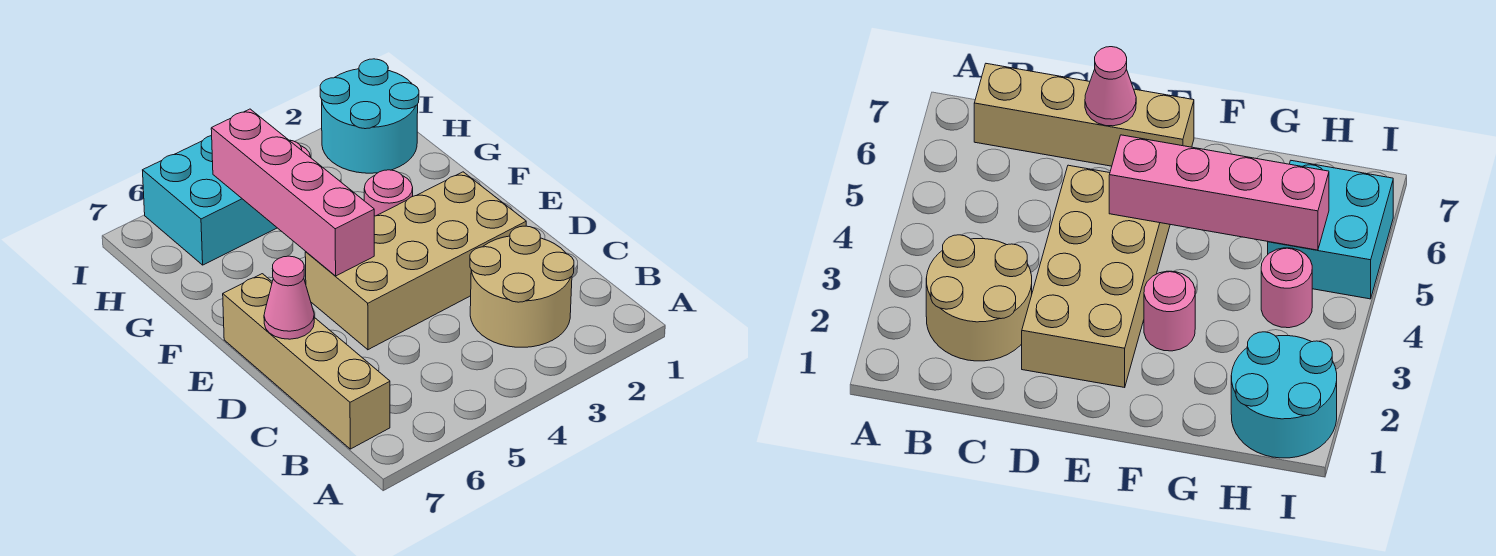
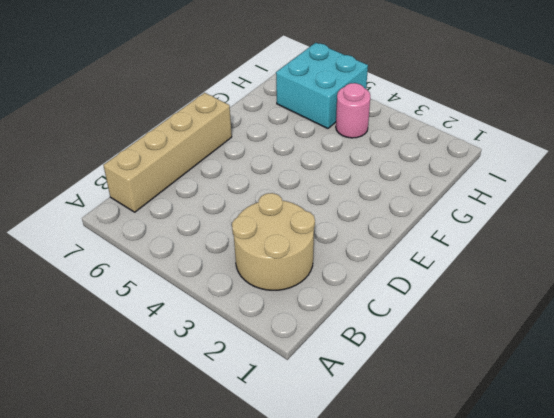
none -> tan brick D2:E5 level 1
none -> pink round brick F3 level 1

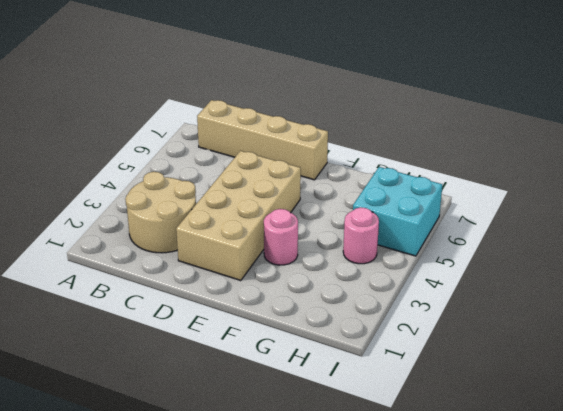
none -> cyan round brick H1:I2 level 1
none -> pink cone D7 level 2

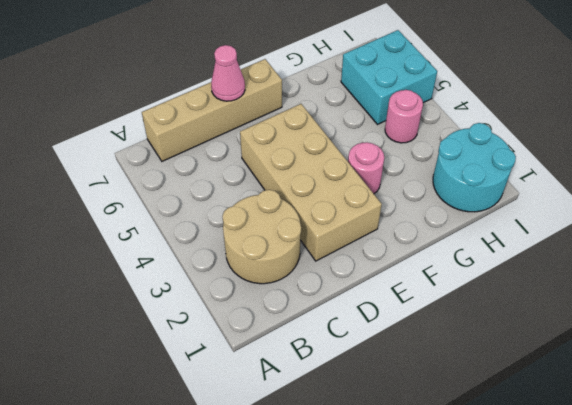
none -> pink brick E5:H5 level 2

